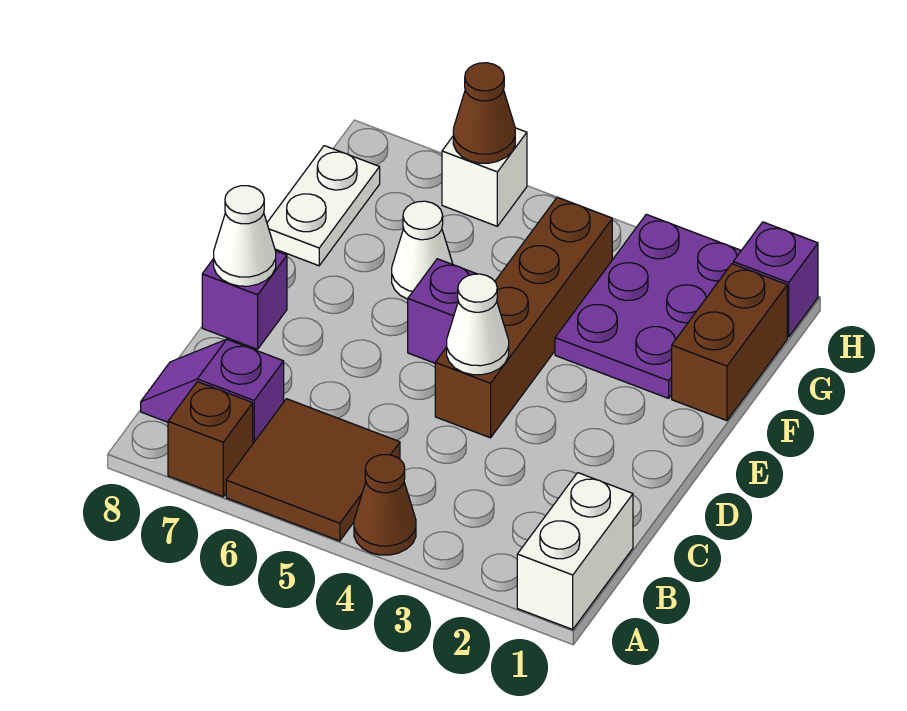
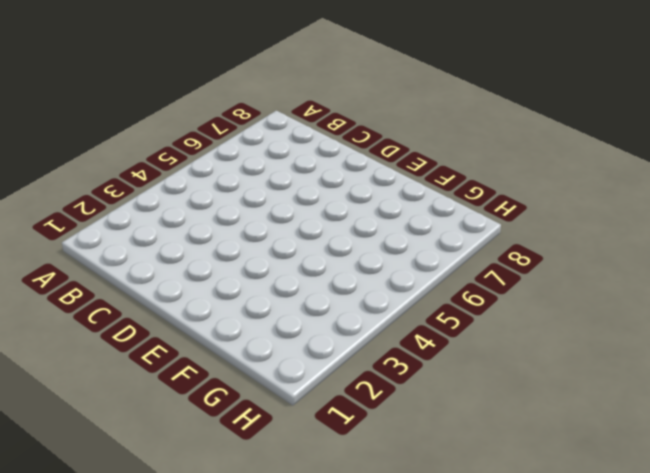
none -> white brick A1:B1 level 1
none -> brown cone A4 level 1
none -> brown tile A5:B6 level 1

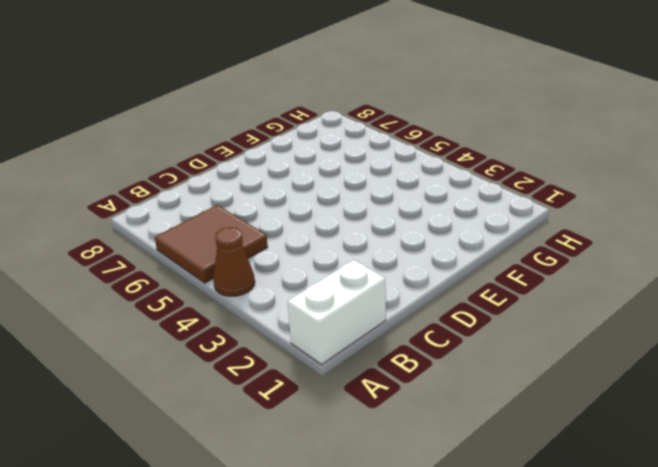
none -> brown brick A7 level 1
none -> purple slope B7:B8 level 1 top 7
none -> brown brick D4:G4 level 1

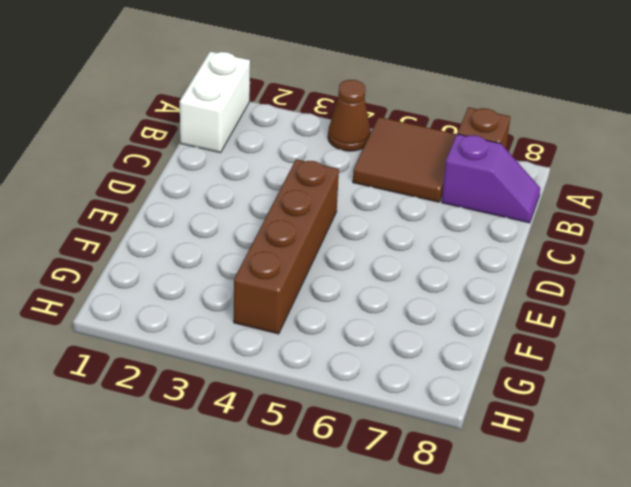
none -> purple brick D8 level 1
none -> purple brick E5 level 1
none -> brown brick F1:G1 level 1

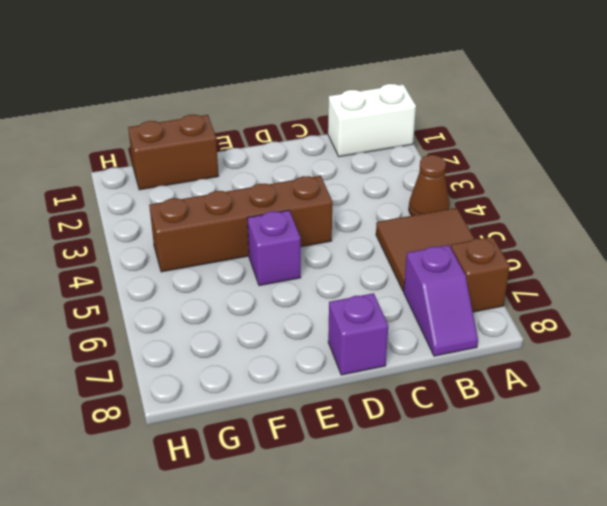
none -> purple plate F2:H3 level 1
none -> white cone F6 level 1
none -> white plate F8:G8 level 1

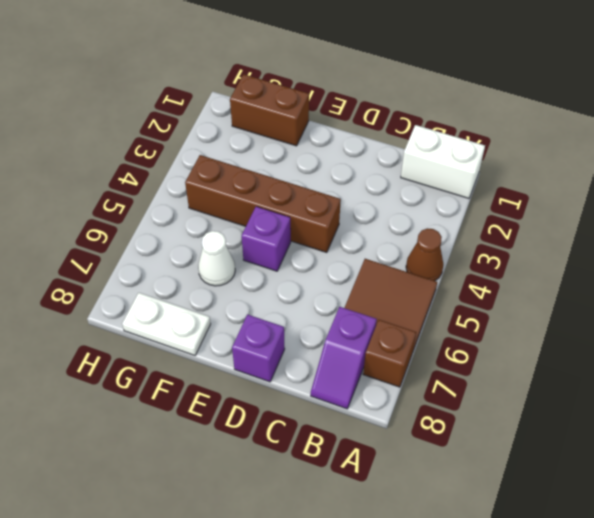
none -> purple plate F2:H3 level 1
none -> purple brick H1 level 1
none -> white brick H6 level 1

